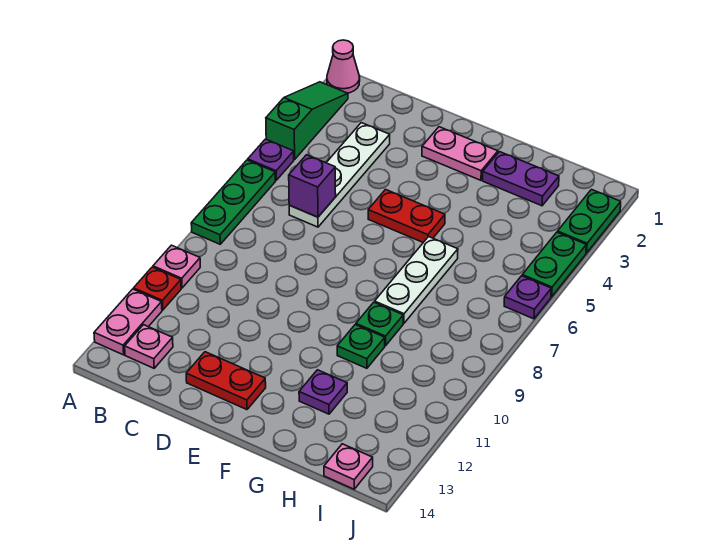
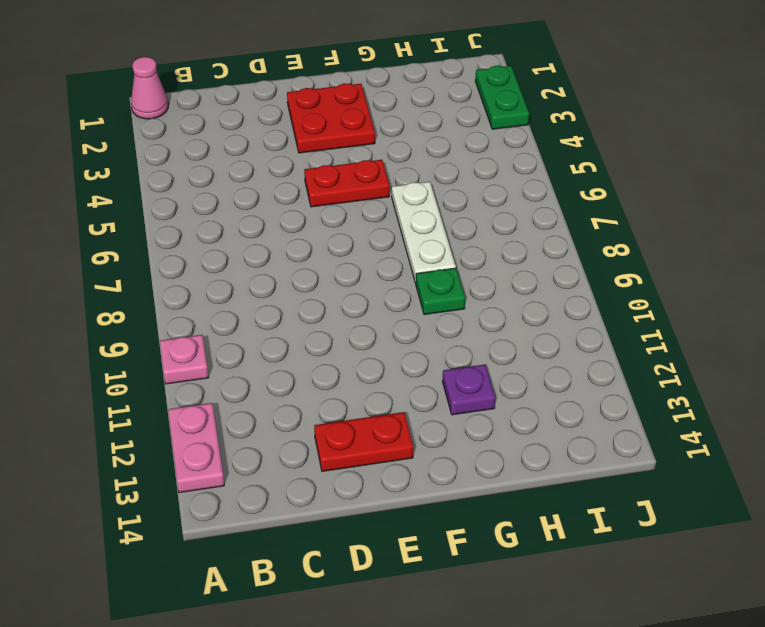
red plate E2:F3 level 1 -> pink plate E2:F2 level 1
none -> green slope A2:A4 level 1 top 4
none -> purple plate A5 level 1
none -> green plate A6:A8 level 1

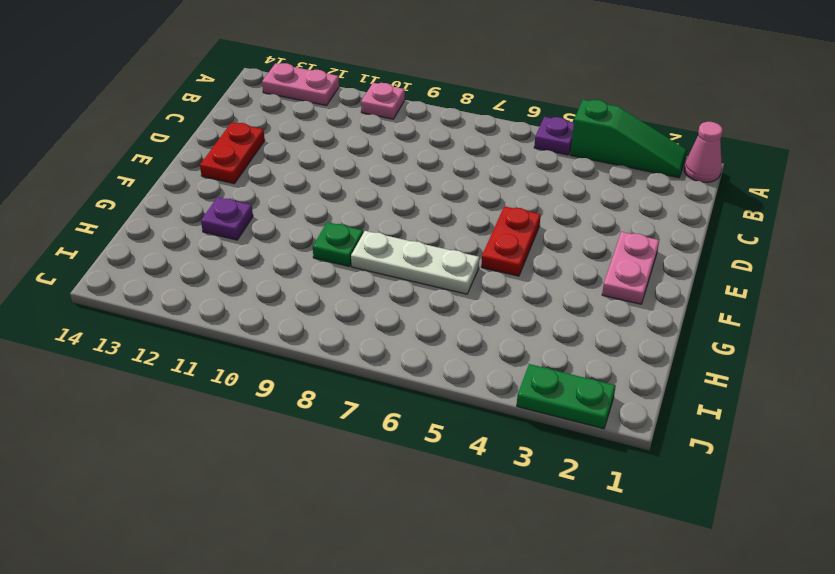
none -> green plate A6:A8 level 1
none -> red plate A11 level 1
none -> pink plate B13 level 1

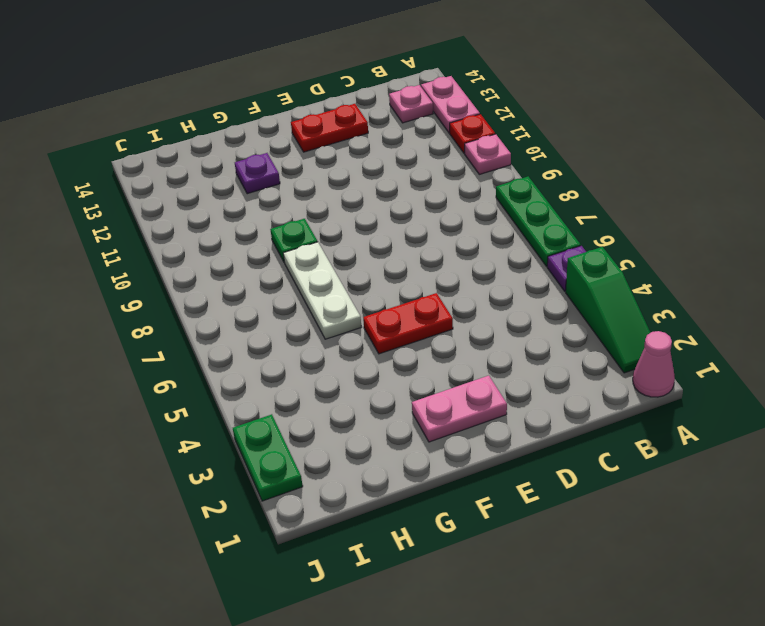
none -> white plate C3:C6 level 1
none -> purple plate G2:H2 level 1
none -> green plate G10 level 1

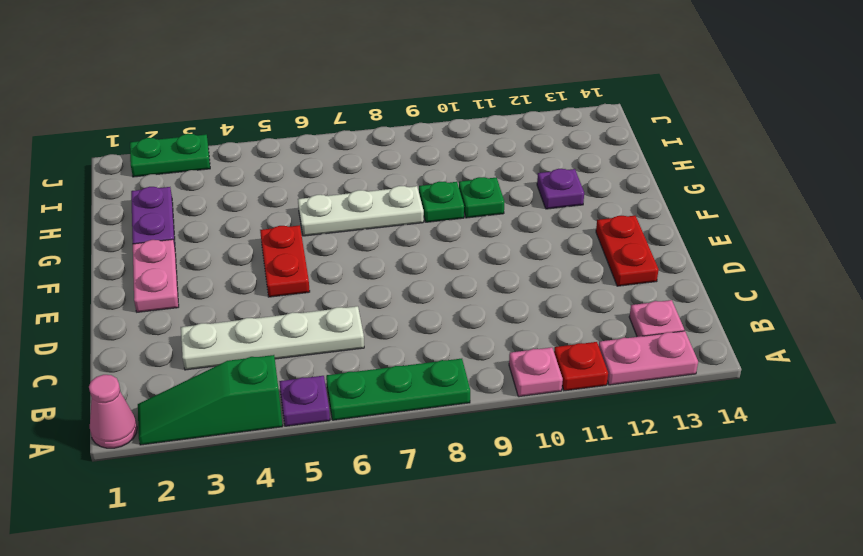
none -> pink plate I14 level 1
none -> green plate J4:J5 level 1
none -> purple plate J6 level 1

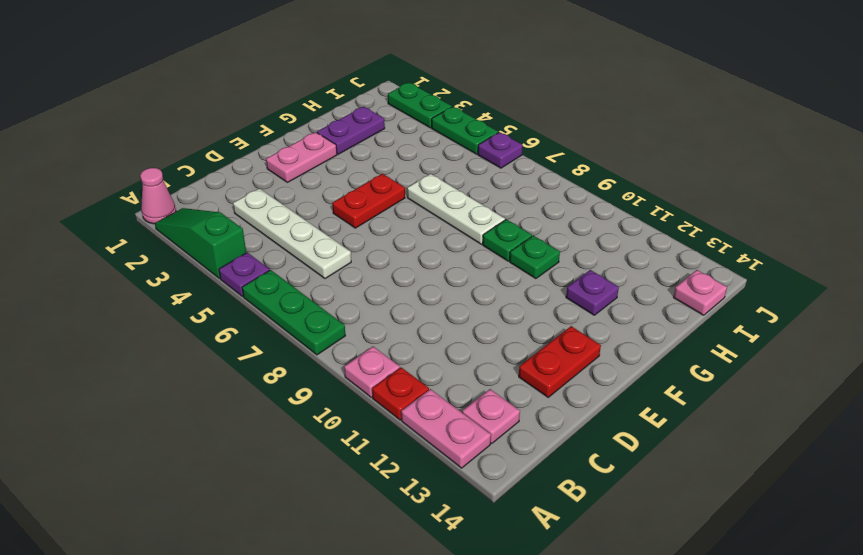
none -> purple brick C6 level 2

